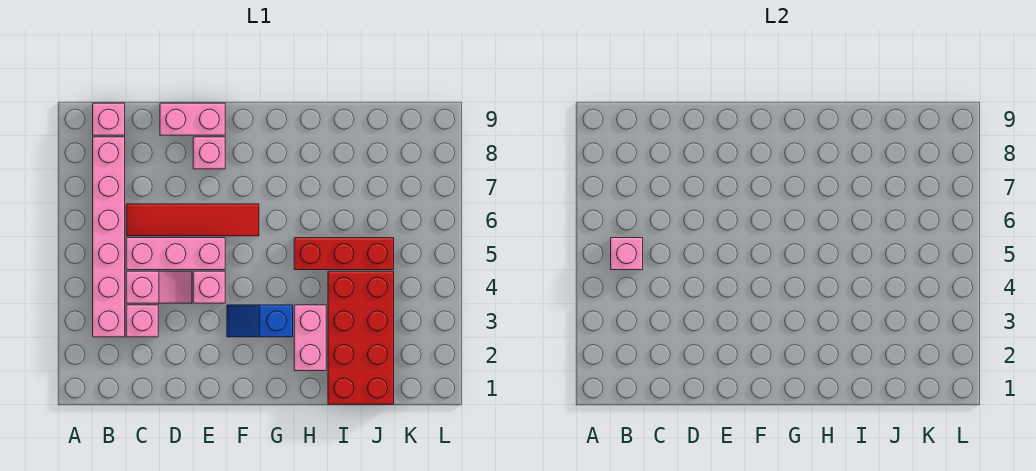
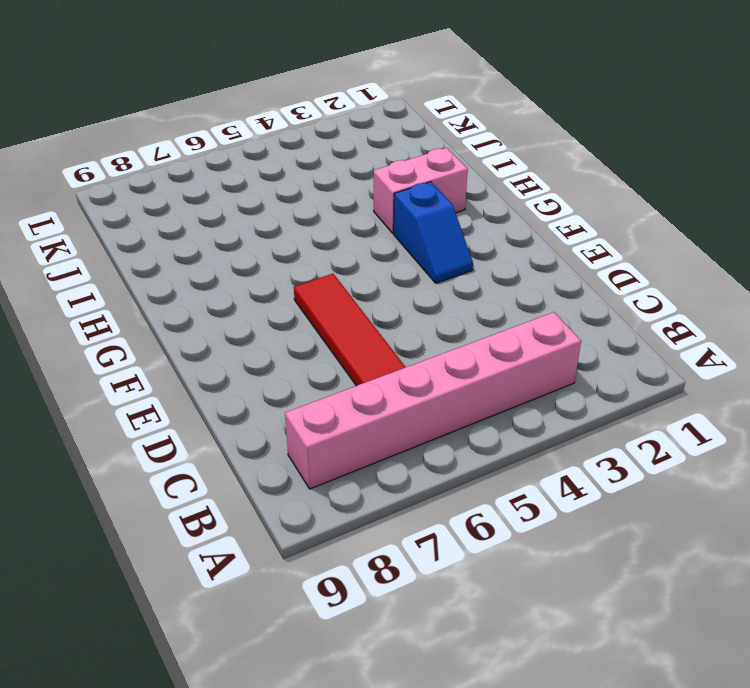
none -> pink brick B9 level 1
none -> pink brick C3 level 1
none -> pink slope C4:D4 level 1 top C

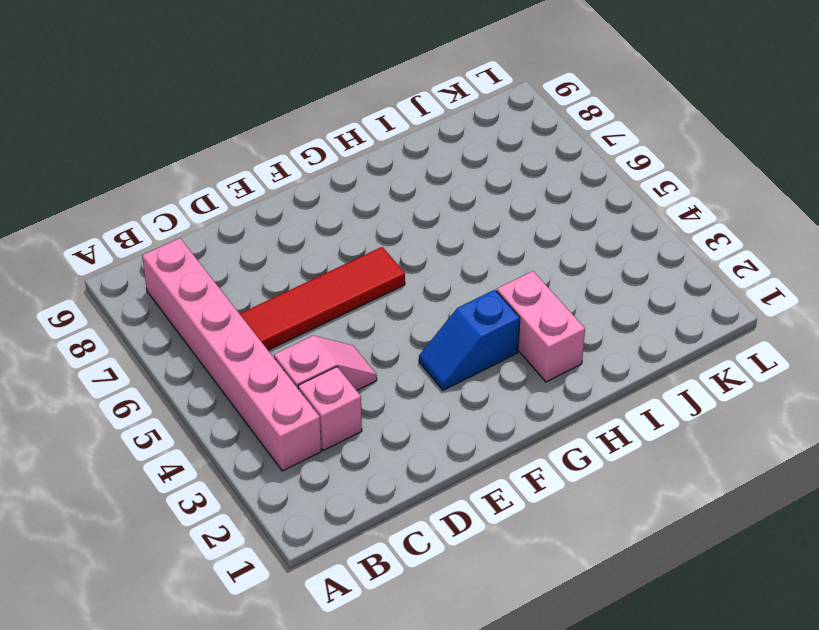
none -> pink brick B9 level 1
none -> pink brick C5:E5 level 1
none -> pink brick D9:E9 level 1

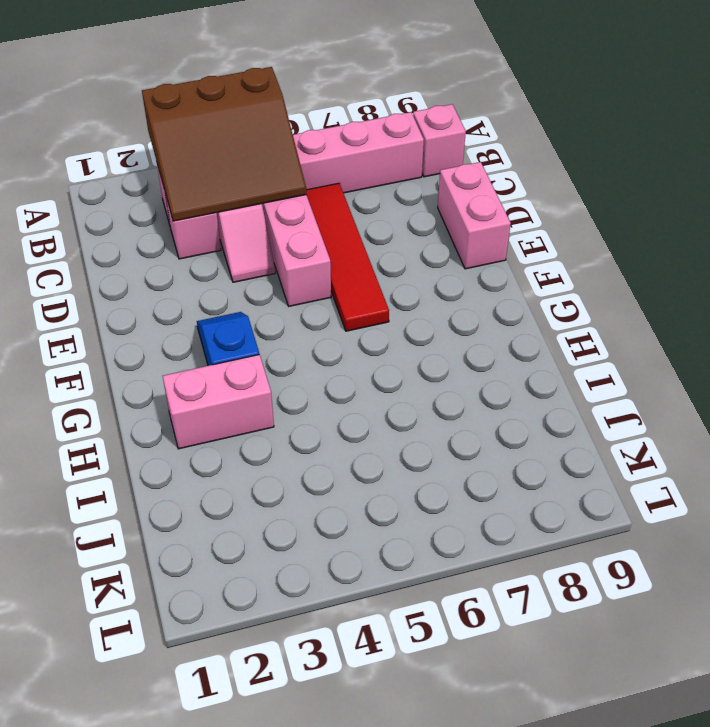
brown slope A3:C5 level 2 top A -> pink brick B5 level 2
none -> pink brick E4 level 1
none -> pink brick E8 level 1
none -> red brick H5:J5 level 1

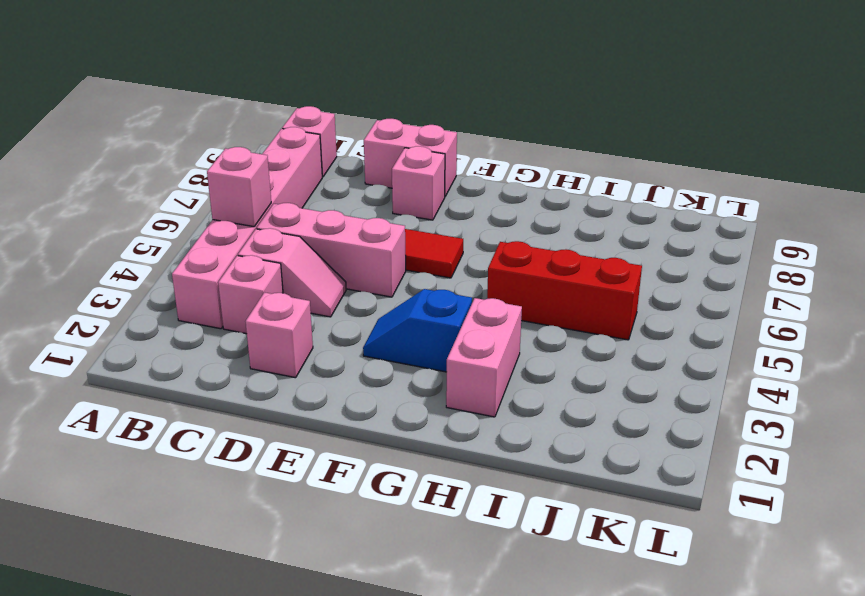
pink brick D2 level 1 -> pink brick E4 level 1
none -> red brick I1:J4 level 1

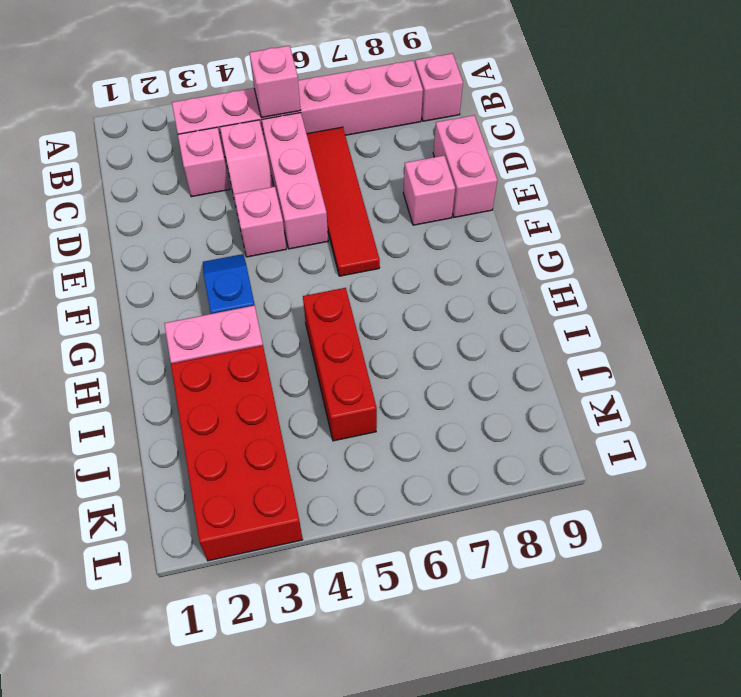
red brick I2:L3 level 1 -> red brick I1:J4 level 1

